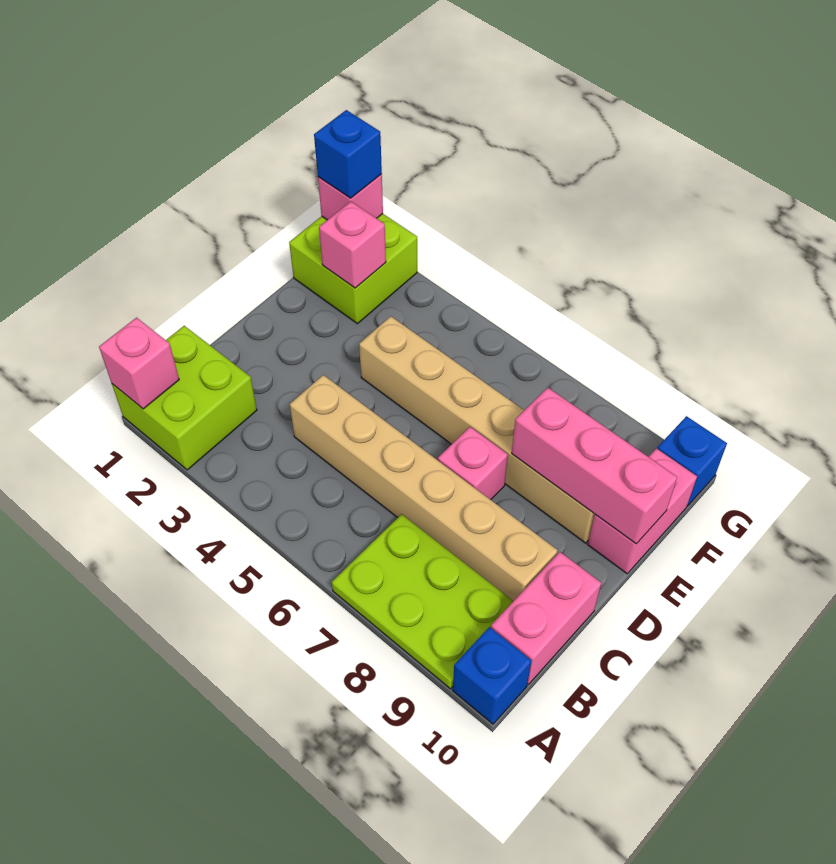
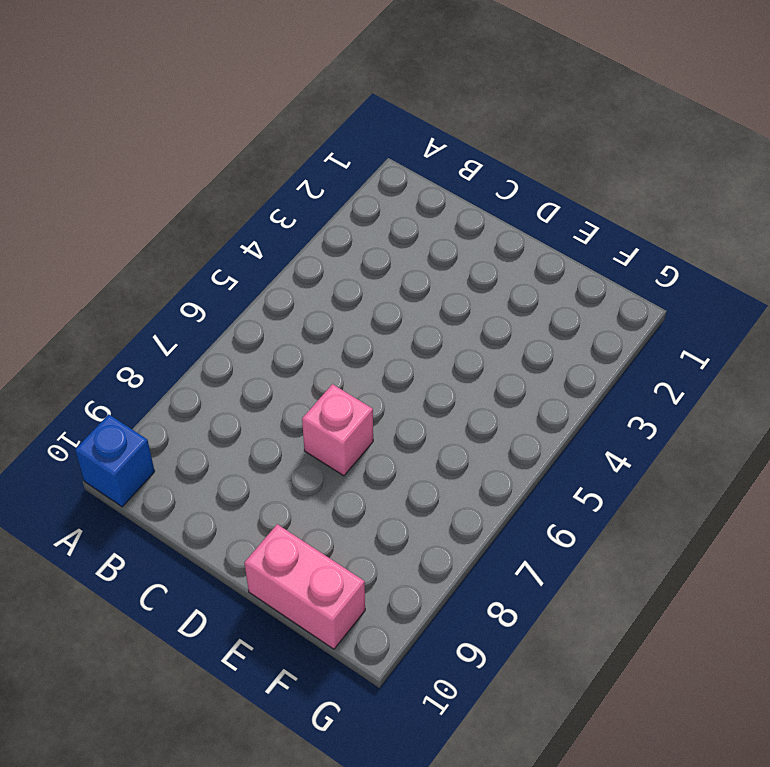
none -> lime brick A1:B2 level 1
none -> lime plate A7:B9 level 1
none -> pink brick B10:C10 level 1

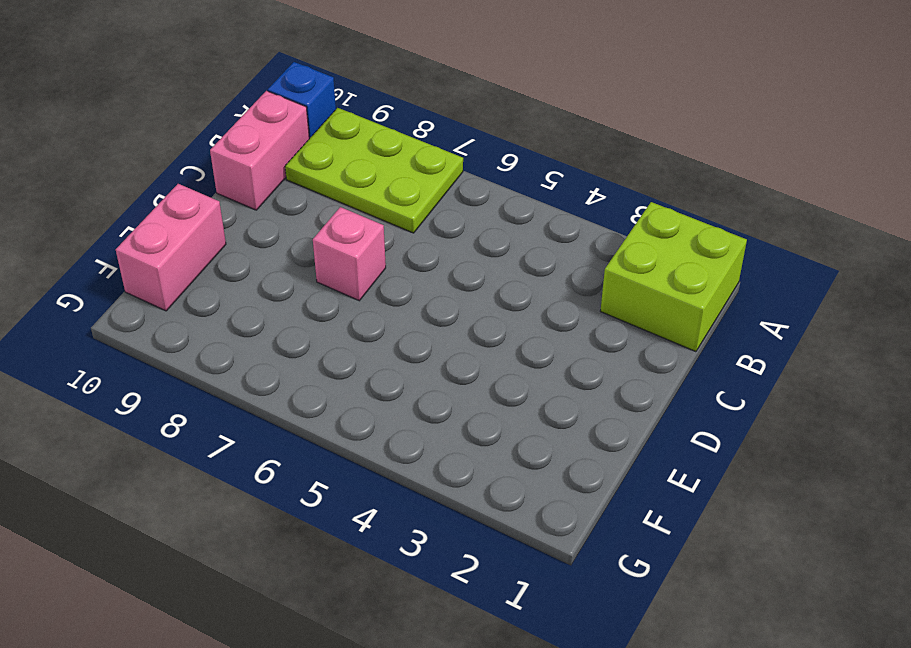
none -> tan brick C4:C9 level 1
none -> tan brick E4:E9 level 1
none -> lime brick F1:G2 level 1

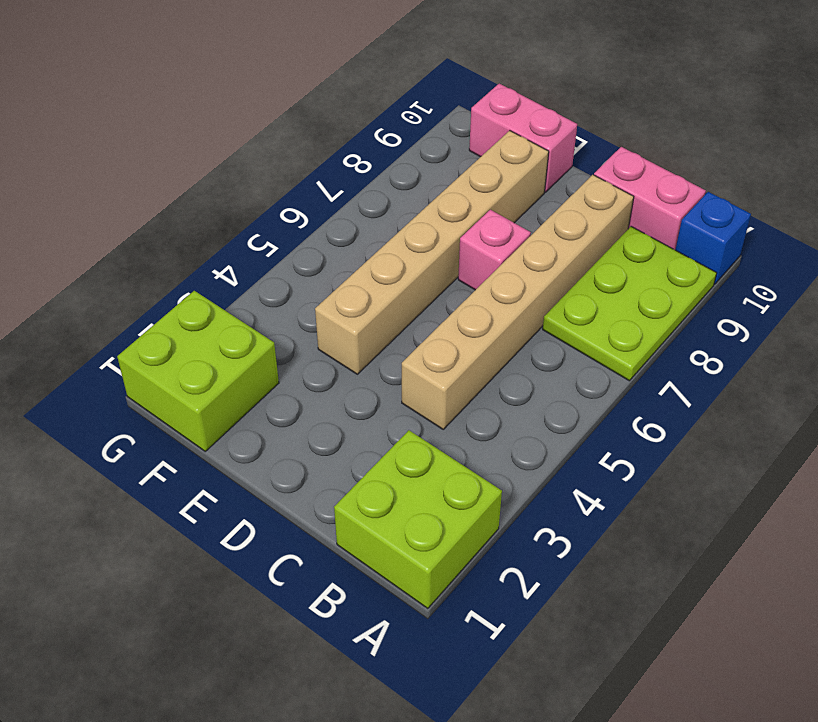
none -> blue brick G10 level 1
none -> pink brick A1 level 2
none -> pink brick E8:E10 level 2

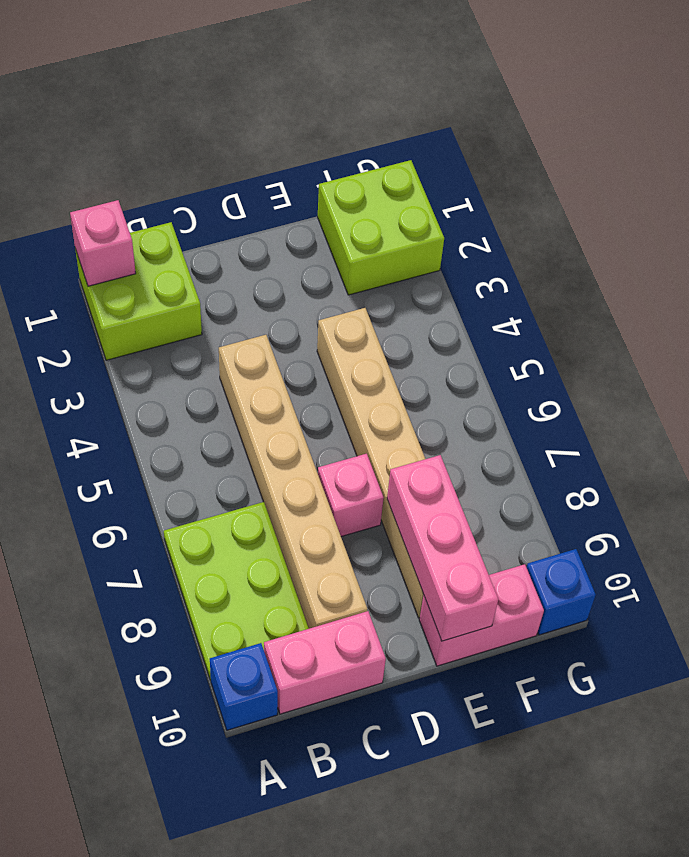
none -> pink brick F2 level 2
none -> pink brick G1 level 2
none -> blue brick G1 level 3

